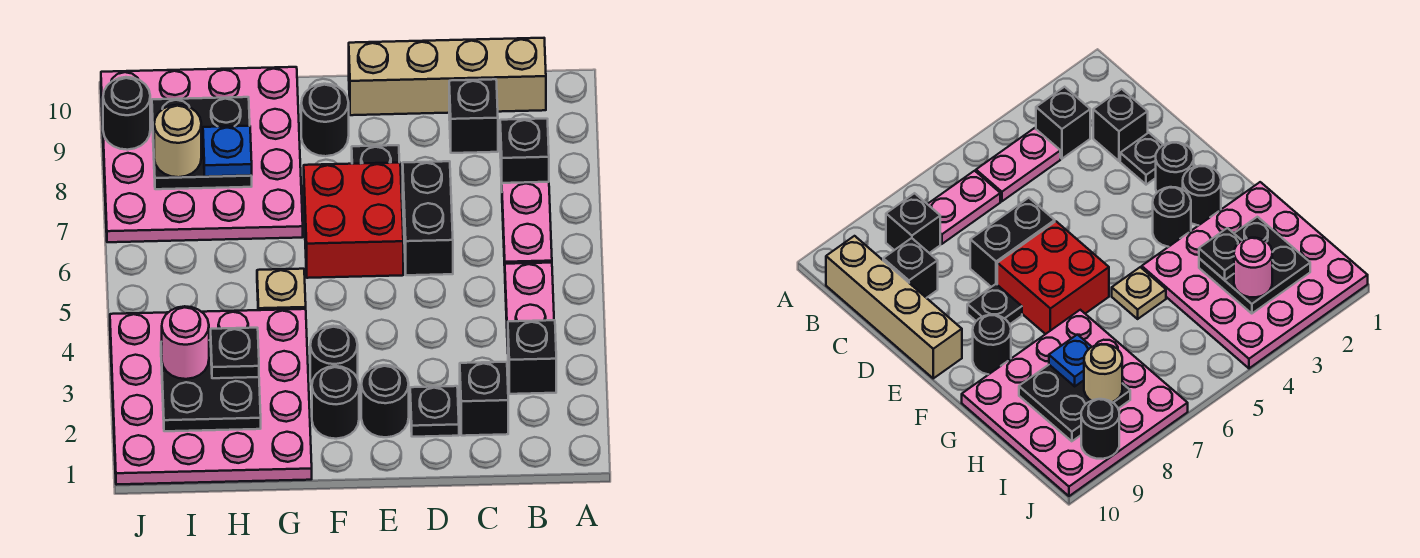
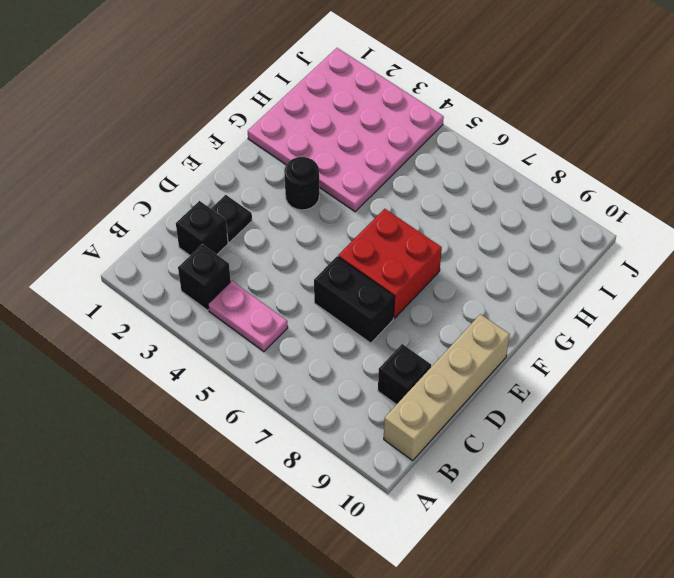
none -> pink plate B6:B7 level 1
none -> black brick B8 level 1
none -> black round brick E2 level 1

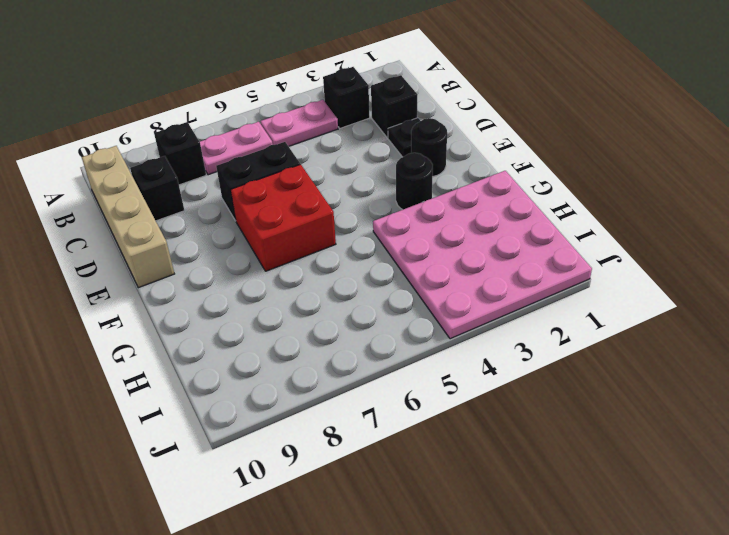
none -> black plate E8 level 1
none -> black round brick F2 level 1
none -> black round brick F9 level 1

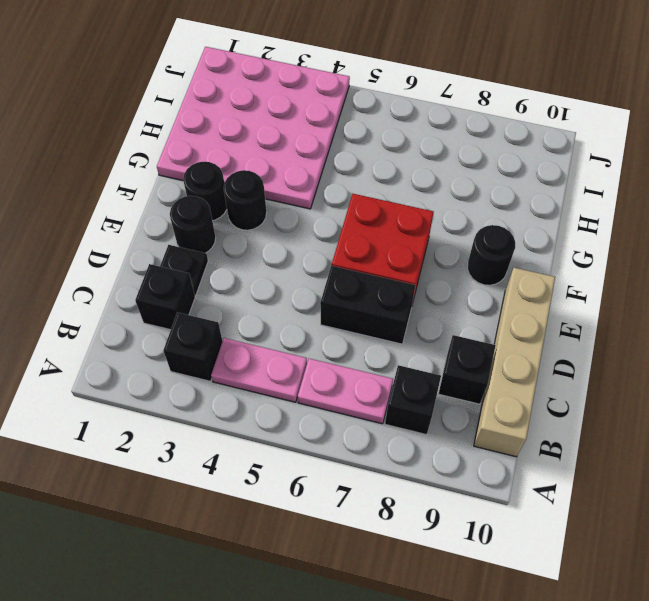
none -> black plate E8 level 1
none -> tan plate G5 level 1
none -> pink plate G7:J10 level 1

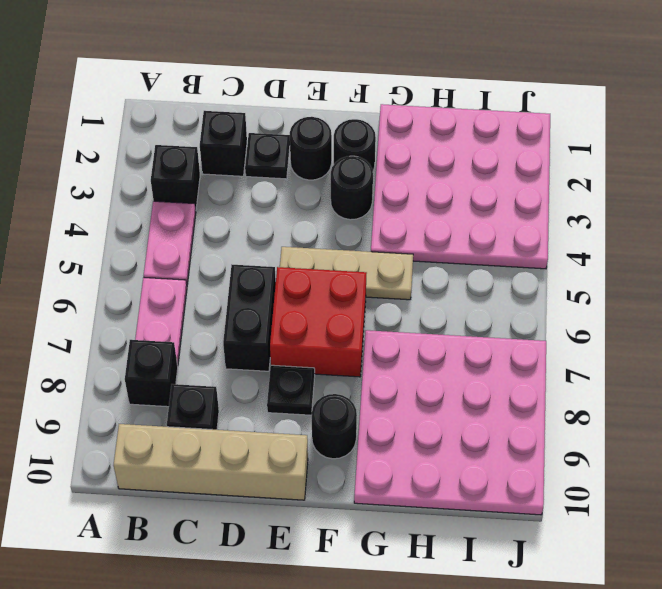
tan plate E5:G5 level 1 -> tan plate G5 level 1
none -> black plate H2:I3 level 2
none -> black plate H8:I9 level 2
none -> black round brick J9 level 2

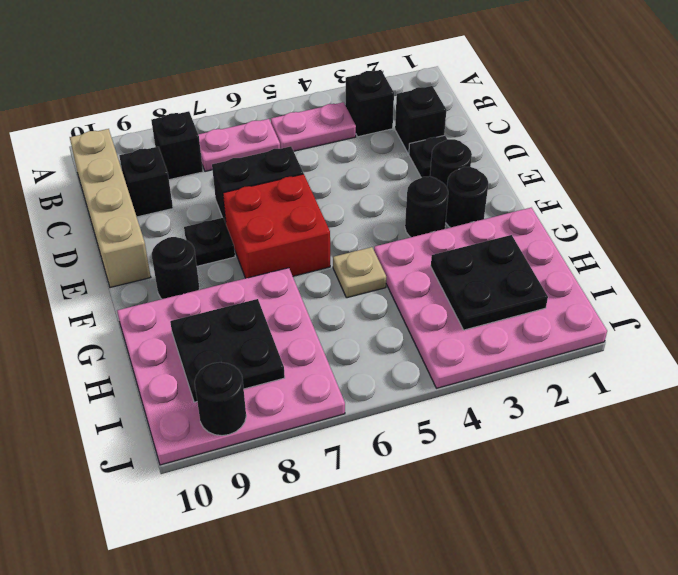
none -> black plate H3 level 3
none -> blue plate H8 level 3
none -> pink round brick I3 level 3

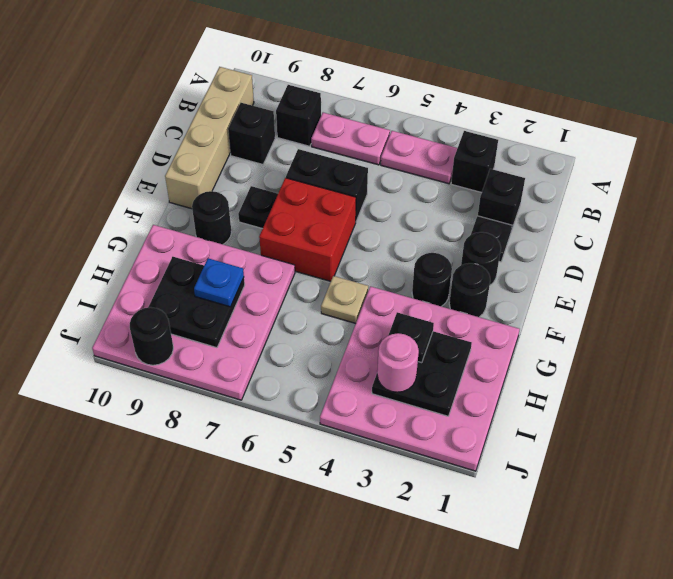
none -> tan round brick I8 level 3

